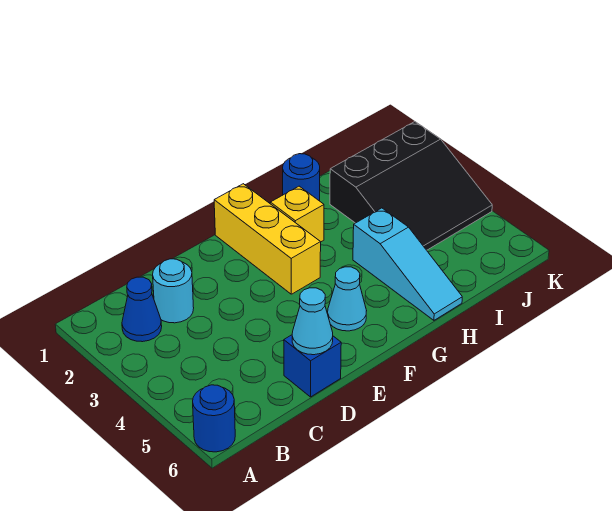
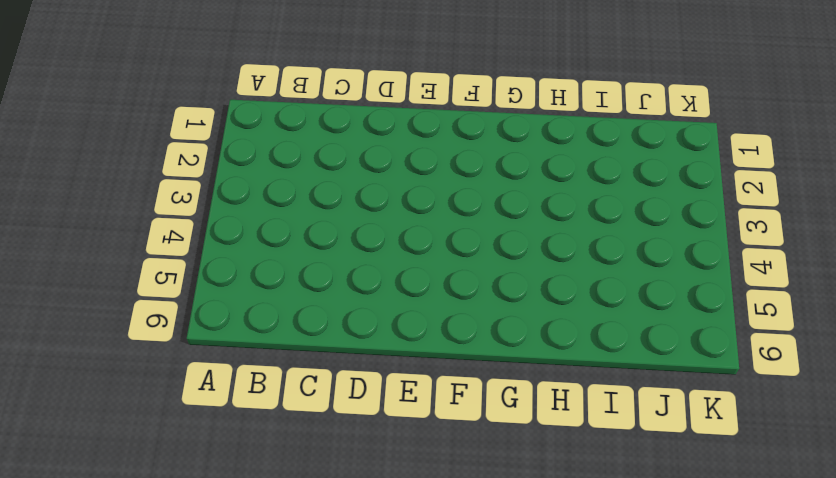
none -> blue round brick A6 level 1
none -> blue cone B2 level 1

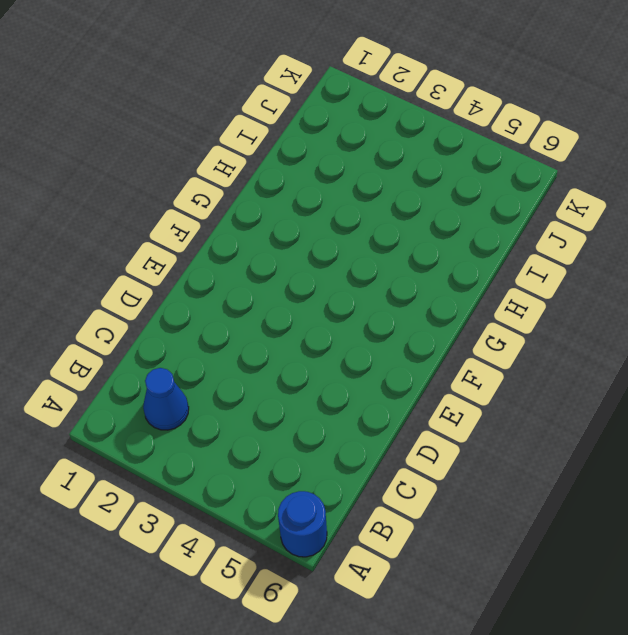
none -> cyan round brick C2 level 1
none -> blue brick D6 level 1

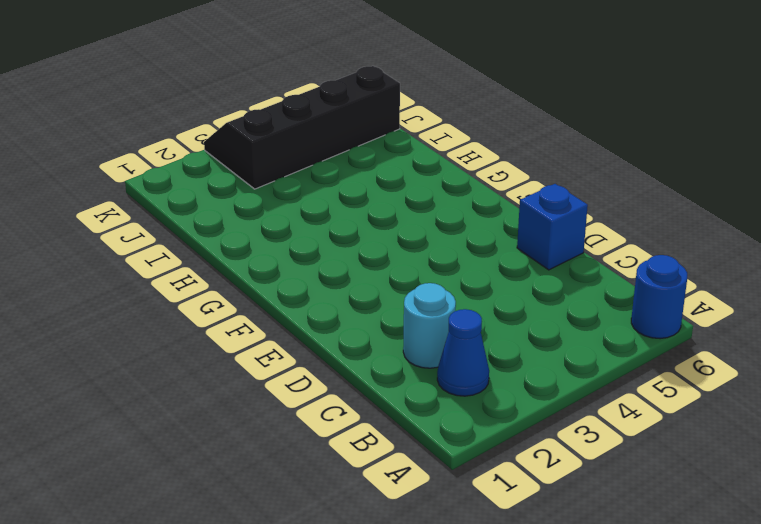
black slope J3:K6 level 1 top J -> black slope I2:K4 level 1 top 2
none -> yellow brick F1:F3 level 1
none -> cyan cone F5 level 1

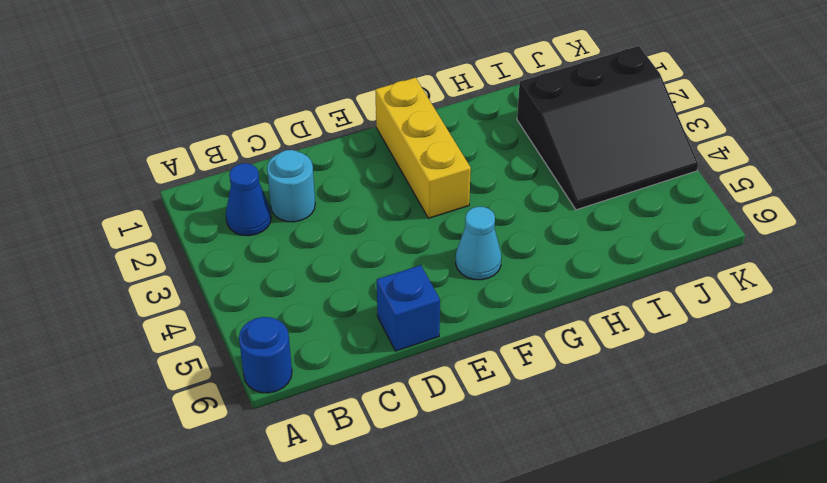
none -> yellow brick G2 level 1
none -> blue round brick H1 level 1

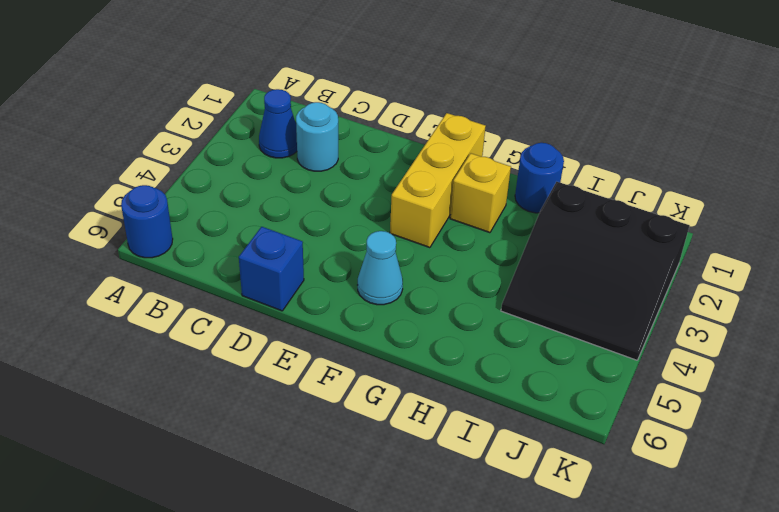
none -> cyan slope H4:H6 level 1 top 4
none -> cyan cone D6 level 2

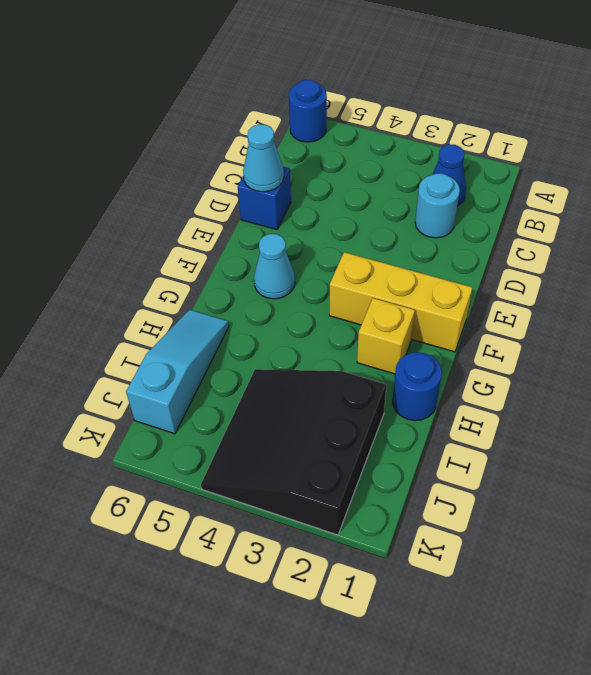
cyan slope H6:J6 level 1 top J -> cyan slope H4:H6 level 1 top 4

